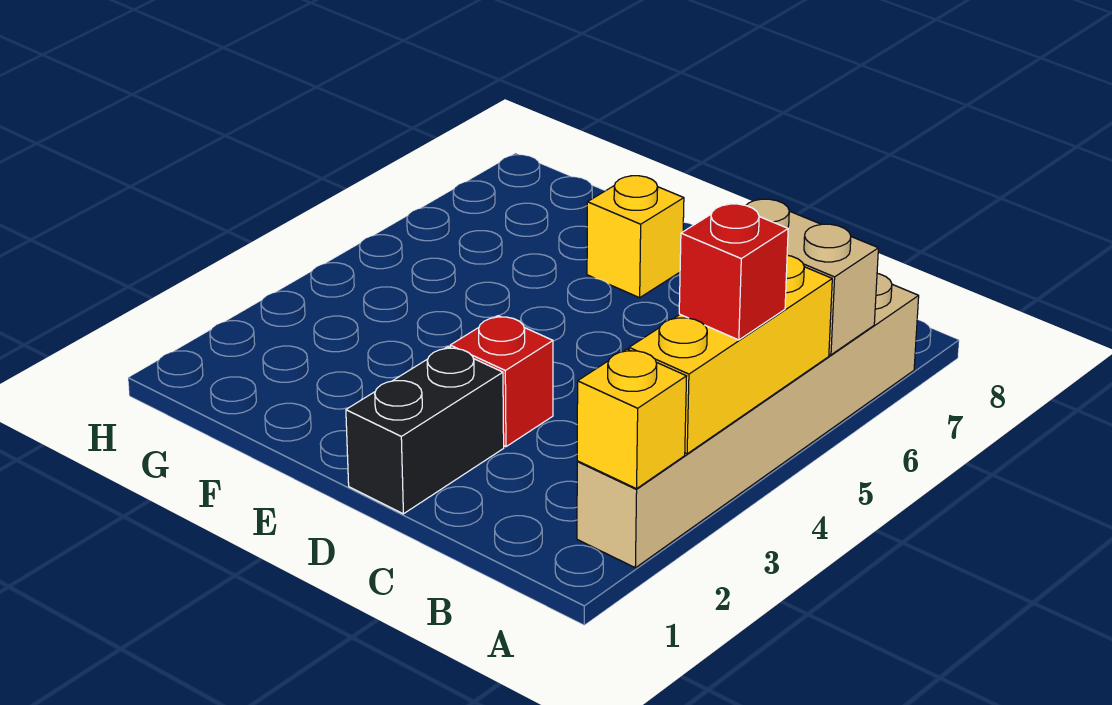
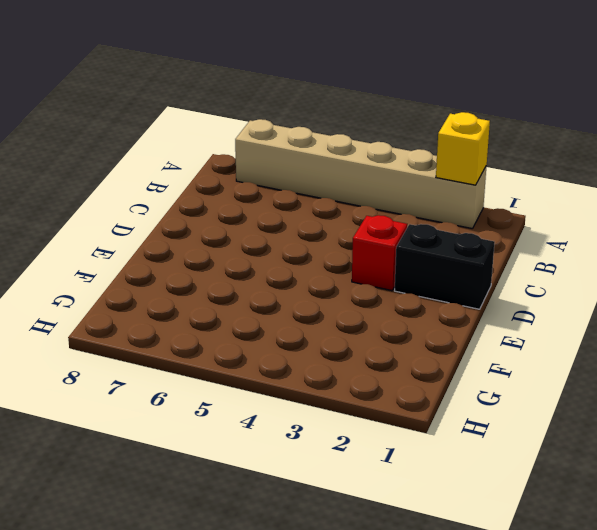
none -> yellow brick E7 level 1
none -> yellow brick A3:A5 level 2

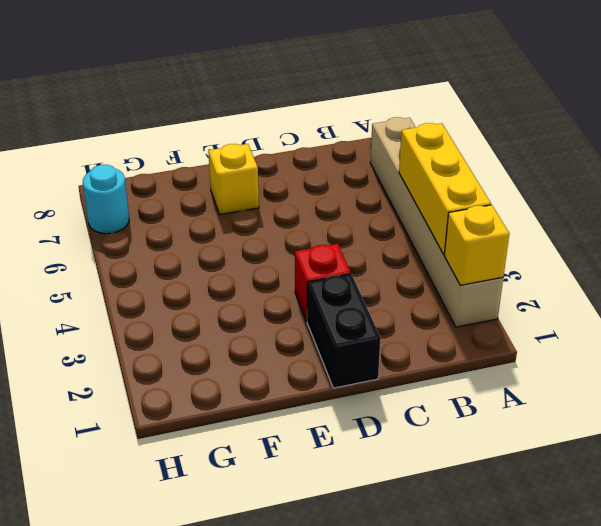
cyan round brick H7 level 1 -> none
none -> tan brick A6:B6 level 2
none -> red brick A4 level 3

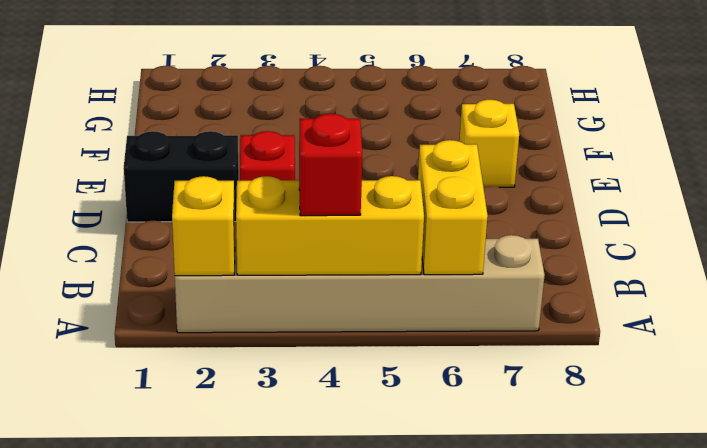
yellow brick A6:B6 level 2 -> tan brick A6:B6 level 2

